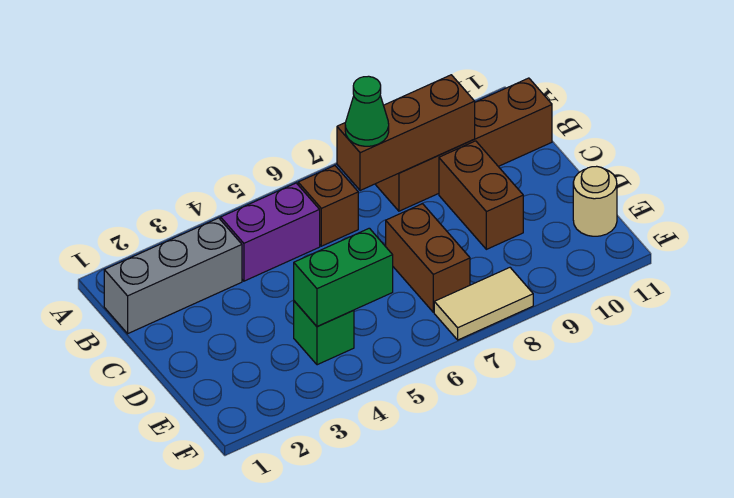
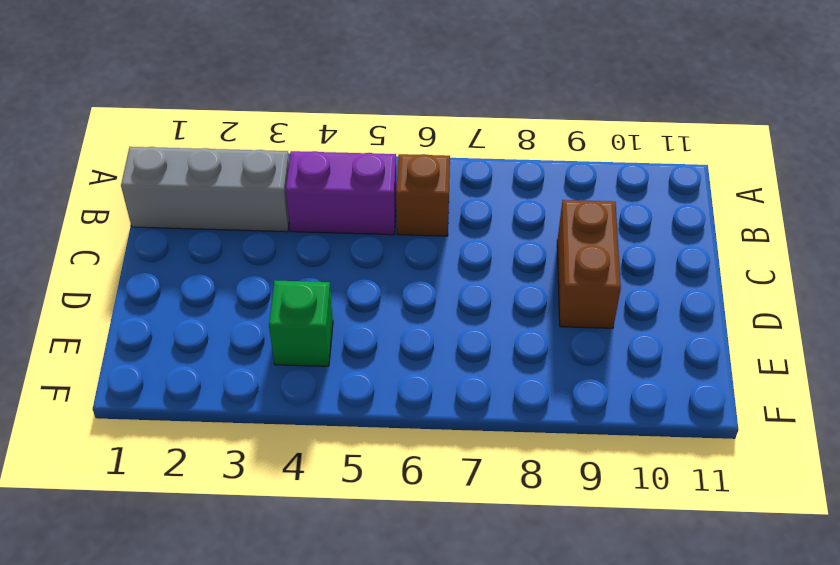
none -> brown brick B8:B11 level 1
none -> brown brick D7:E7 level 1
none -> tan round brick E11 level 1

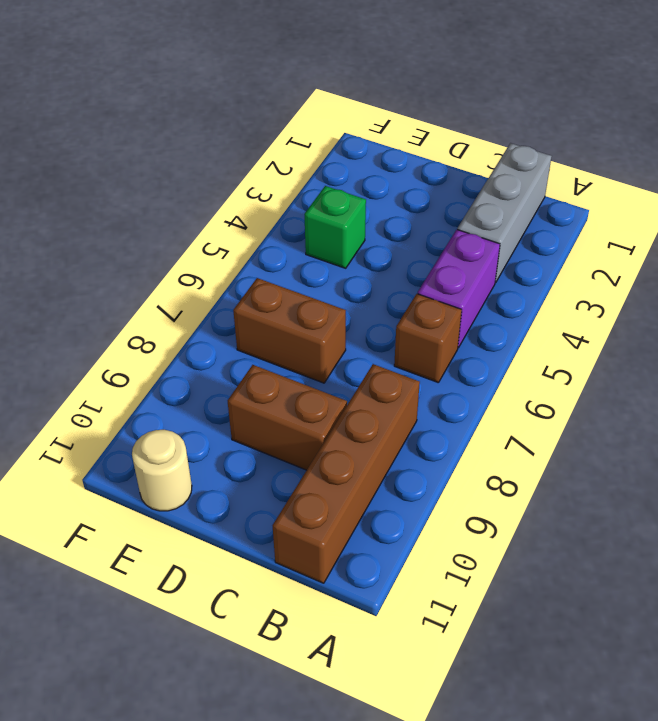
none -> tan tile F7:F8 level 1
none -> brown brick B7:B9 level 2
none -> green brick E4:E5 level 2

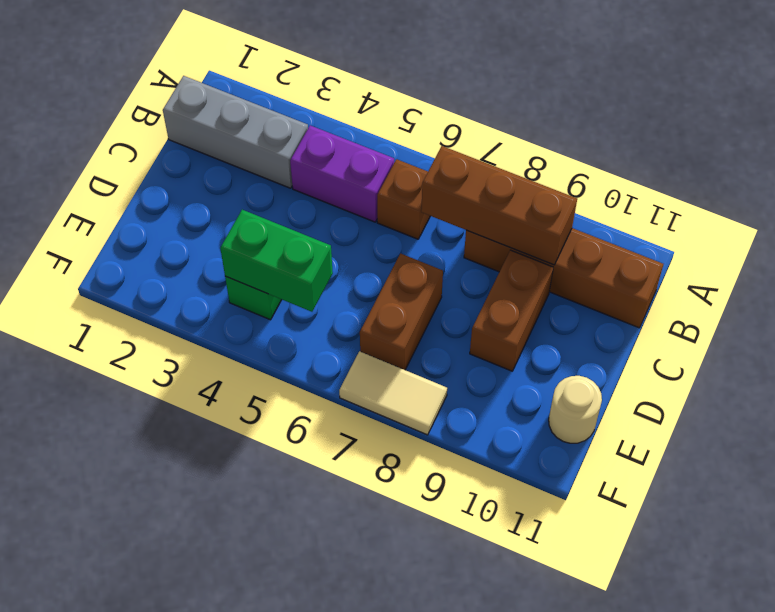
none -> green cone B7 level 3

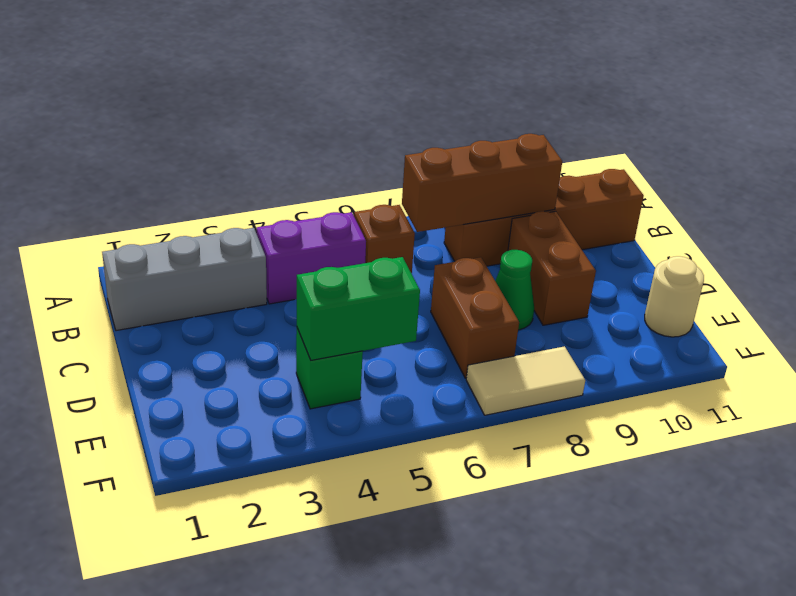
green cone D8 level 1 -> green cone B7 level 3

